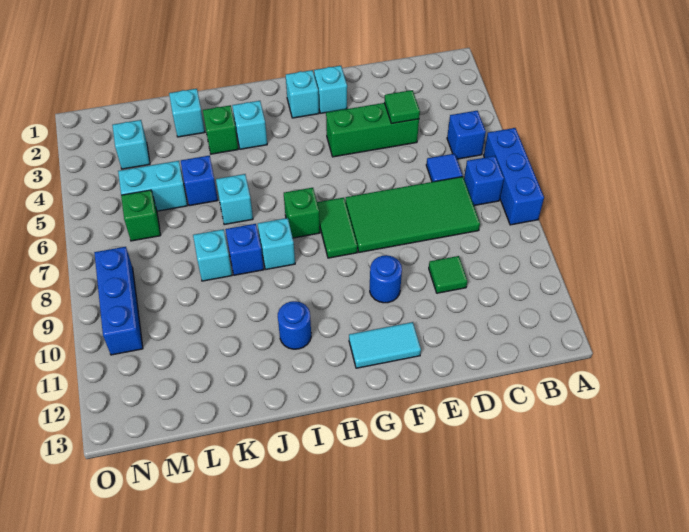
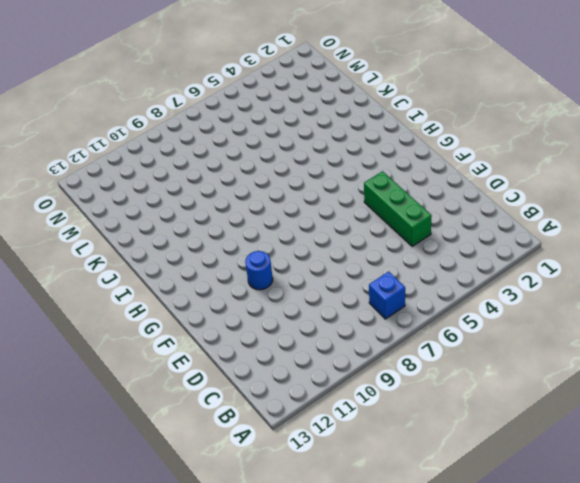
none -> blue brick A6:A8 level 1
none -> blue brick B5 level 1
none -> blue tile C6 level 1

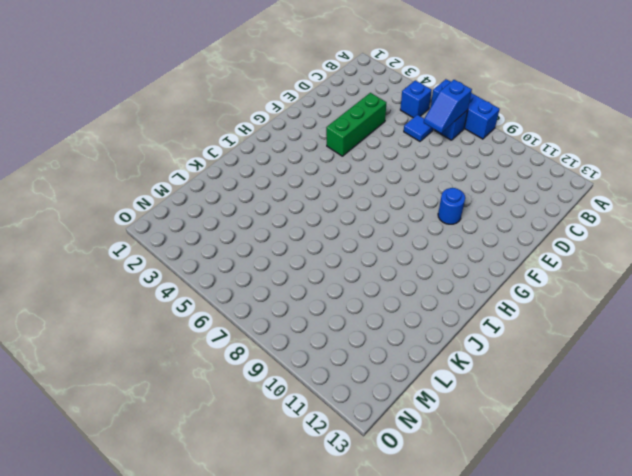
blue slope B7:C7 level 2 top B -> none
none -> green tile C7:F8 level 1
none -> green tile D10 level 1
none -> cyan brick F2 level 1

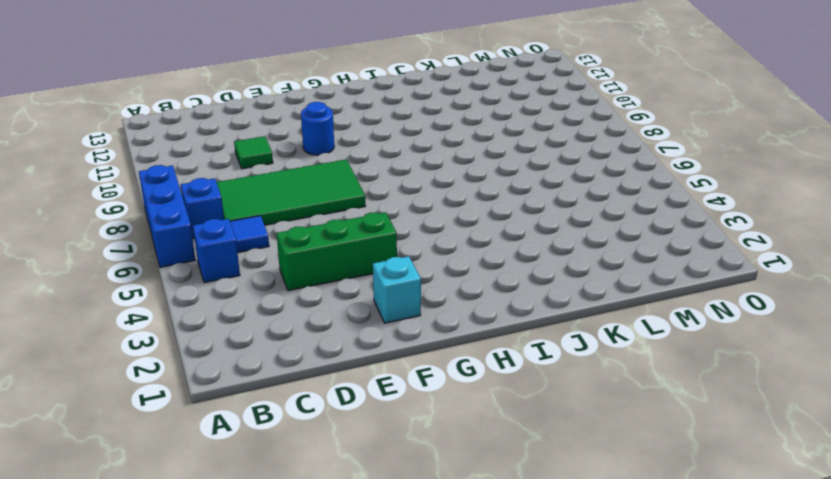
none -> cyan tile F12:G12 level 1
none -> cyan brick G2 level 1
none -> green tile G7:G8 level 1

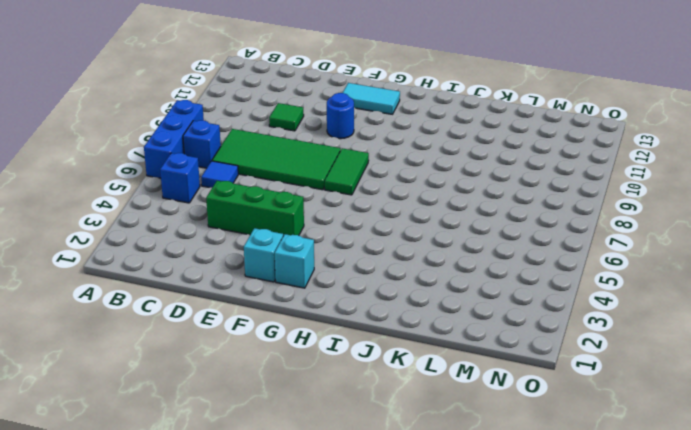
none -> green brick H7 level 1
none -> cyan brick I3 level 1
none -> cyan brick I8 level 1

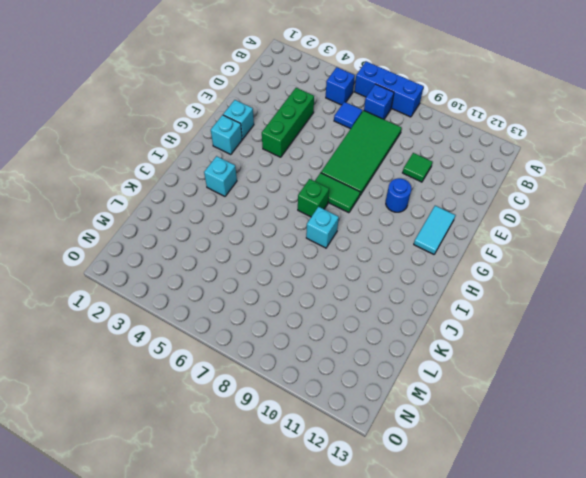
none -> blue round brick I11 level 1
none -> green brick J3 level 1
none -> cyan brick J6 level 1

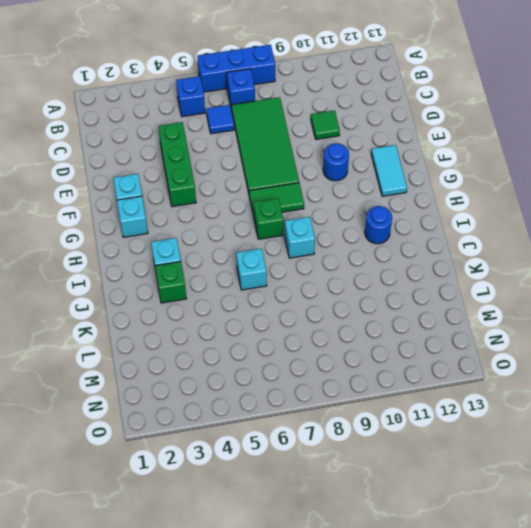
none -> blue brick J8 level 1
none -> cyan brick K2 level 1
none -> blue brick K5 level 1

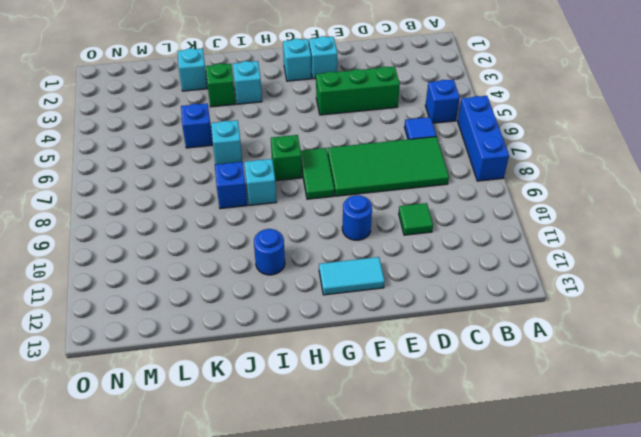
none -> blue brick B7 level 1
none -> cyan brick K8 level 1
none -> cyan brick L5:M5 level 1

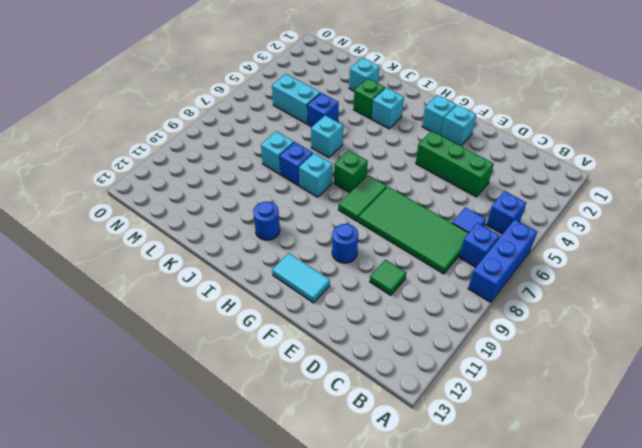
none -> cyan brick M3 level 1
none -> green brick M6 level 1
none -> blue brick N8:N10 level 1

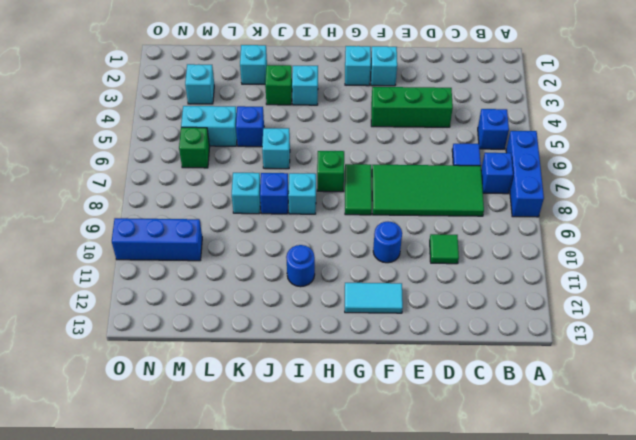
blue brick M10:O10 level 1 -> blue brick N8:N10 level 1
none -> green tile D4 level 2

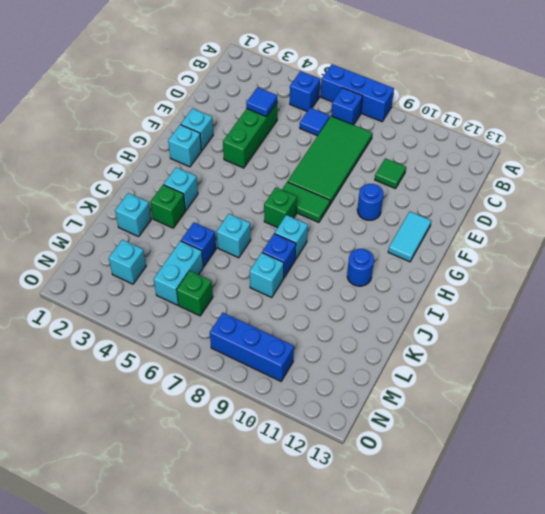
blue tile D4 level 2 -> green tile D4 level 2

